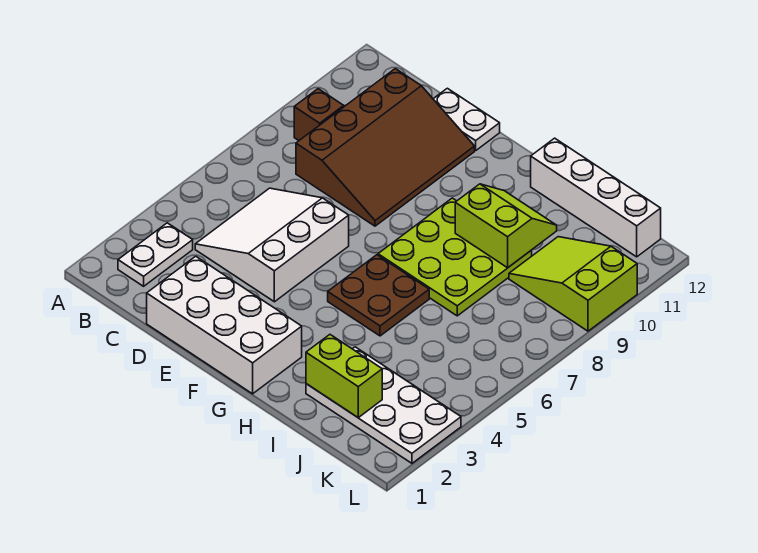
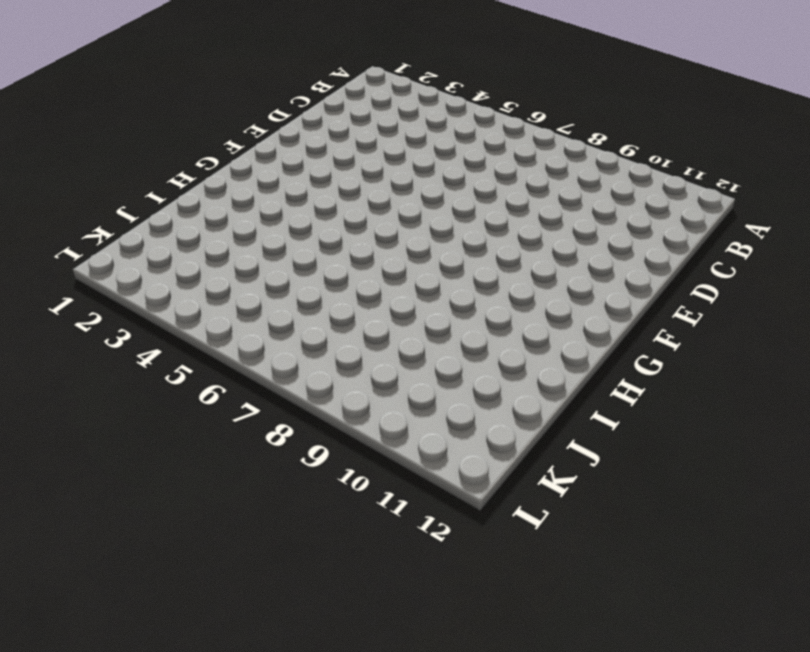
none -> white plate B2:B3 level 1
none -> brown brick B9 level 1
none -> white slope C4:E6 level 1 top E

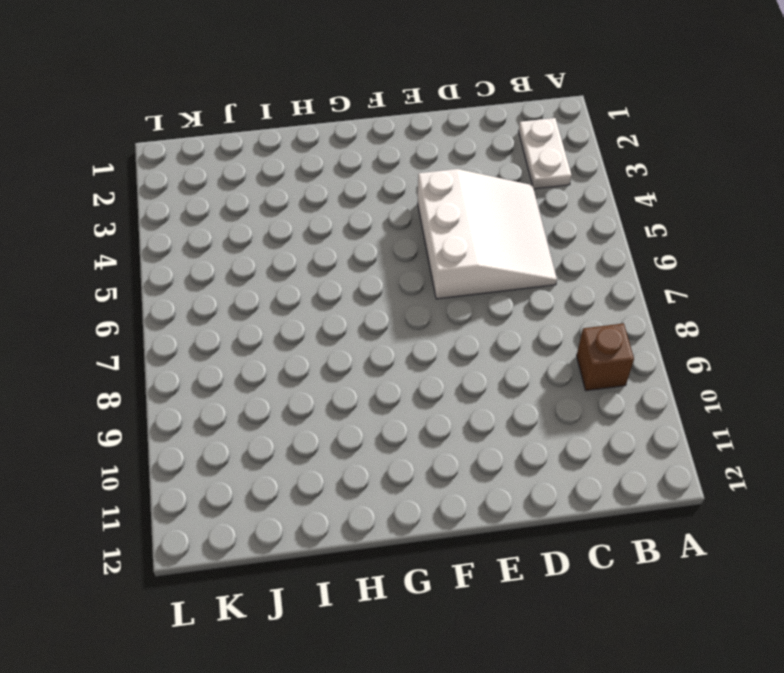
none -> brown slope C8:E11 level 1 top C
none -> white brick D1:G2 level 1
none -> white plate D12:E12 level 1

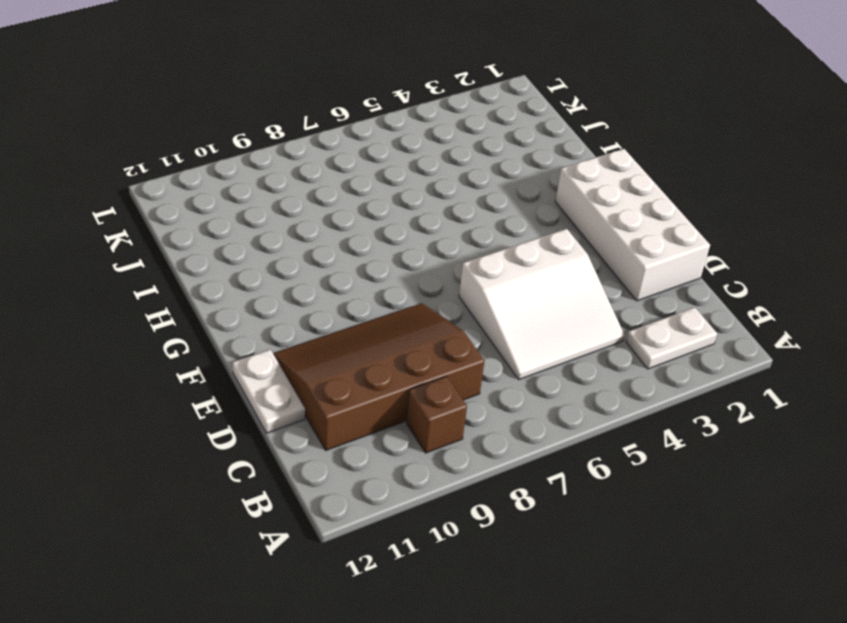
none -> brown plate G5:H6 level 1
none -> lime plate G7:I9 level 1
none -> white brick H12:K12 level 1

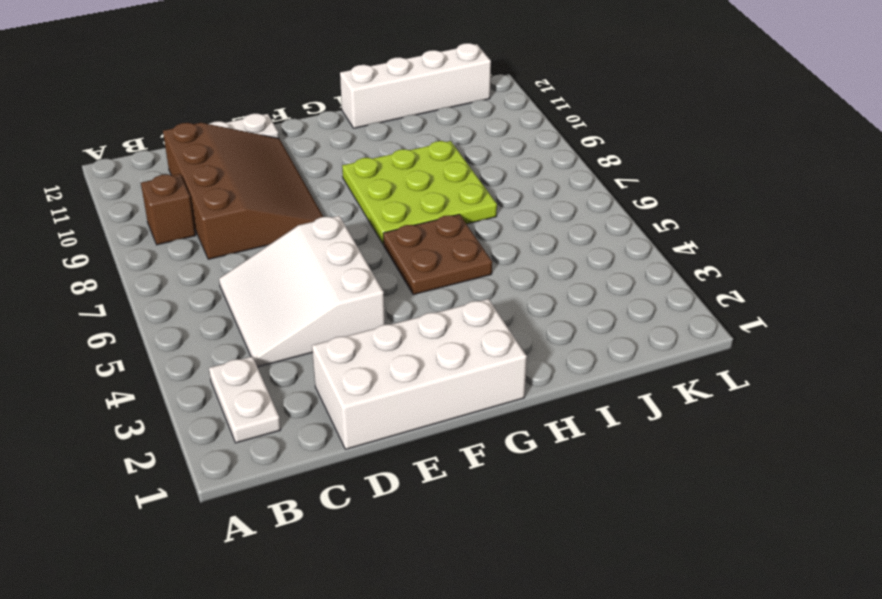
none -> white plate I2:L3 level 1
none -> lime slope J9:L10 level 1 top L
none -> lime slope H9:I10 level 2 top 9

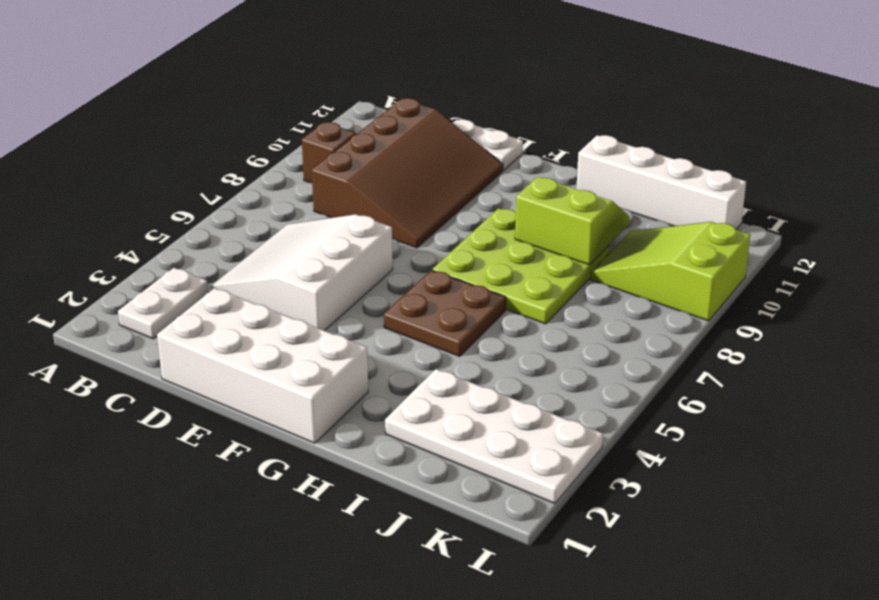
none -> lime brick I2:J2 level 2

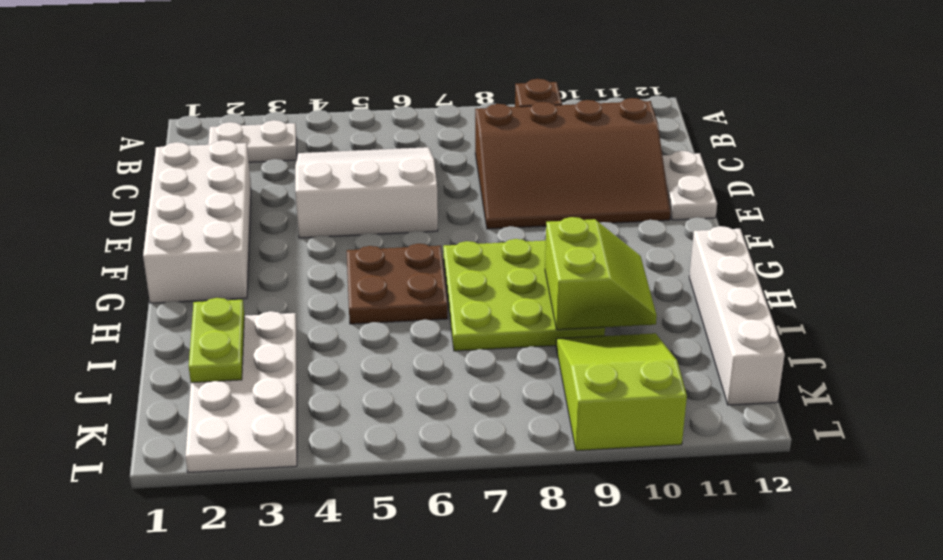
lime plate I2:J2 level 2 -> lime brick I2:J2 level 2

